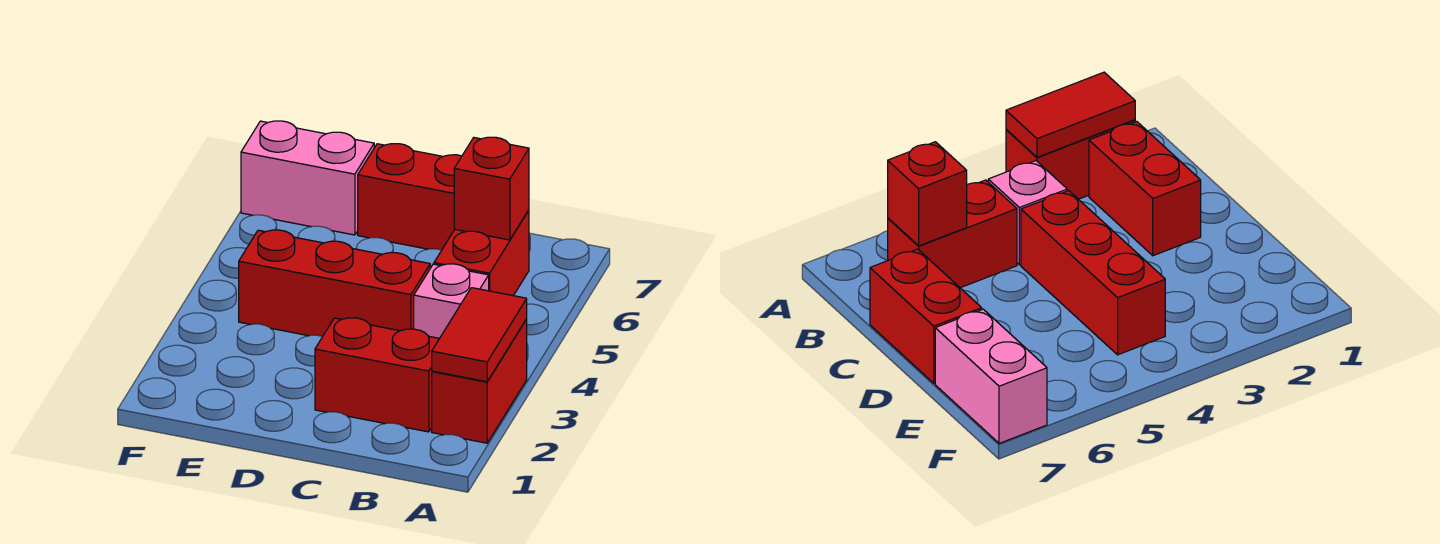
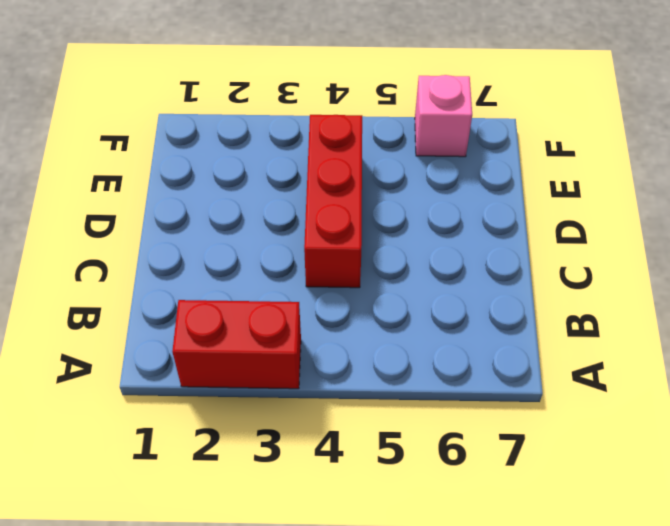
pink brick F6 level 1 -> pink brick B4 level 1
none -> red brick B2:C2 level 1
none -> red brick B5:B6 level 1

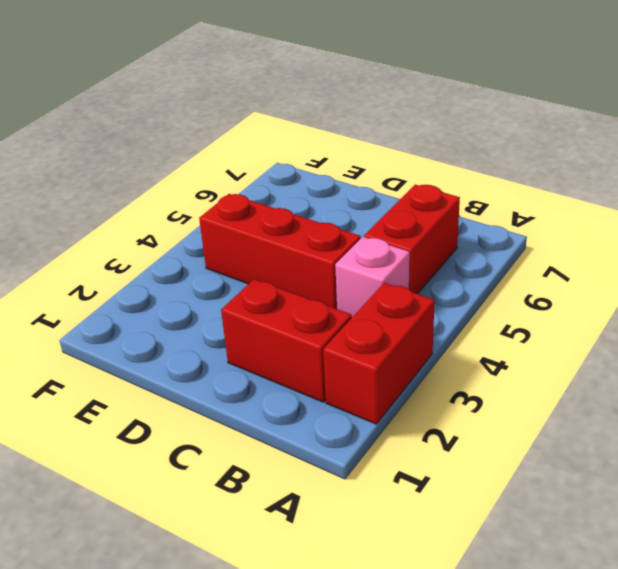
none -> red brick C7:D7 level 1
none -> pink brick E7:F7 level 1

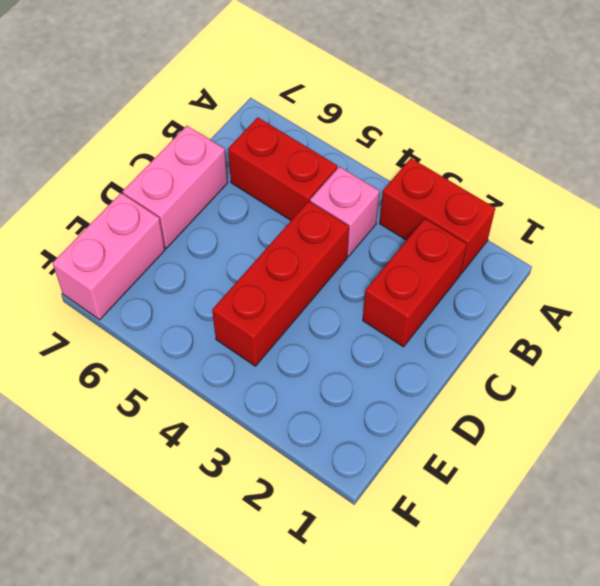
pink brick C7:D7 level 1 -> red brick C7:D7 level 1
none -> red tile A2:A3 level 2
none -> red brick B6 level 2

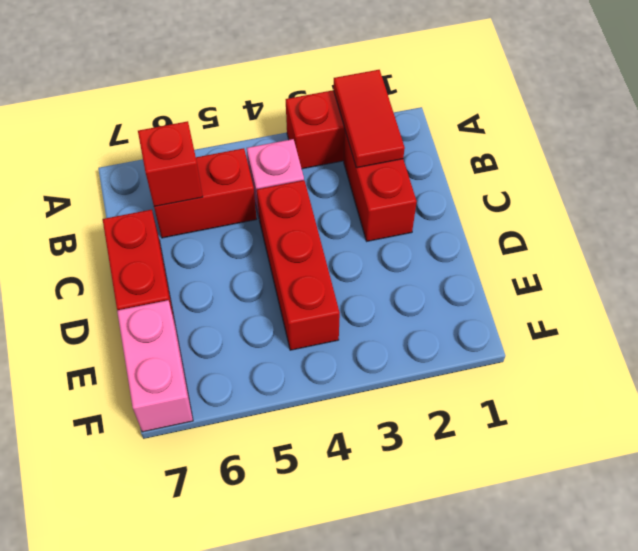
red tile A2:B2 level 2 -> red tile A2:A3 level 2

